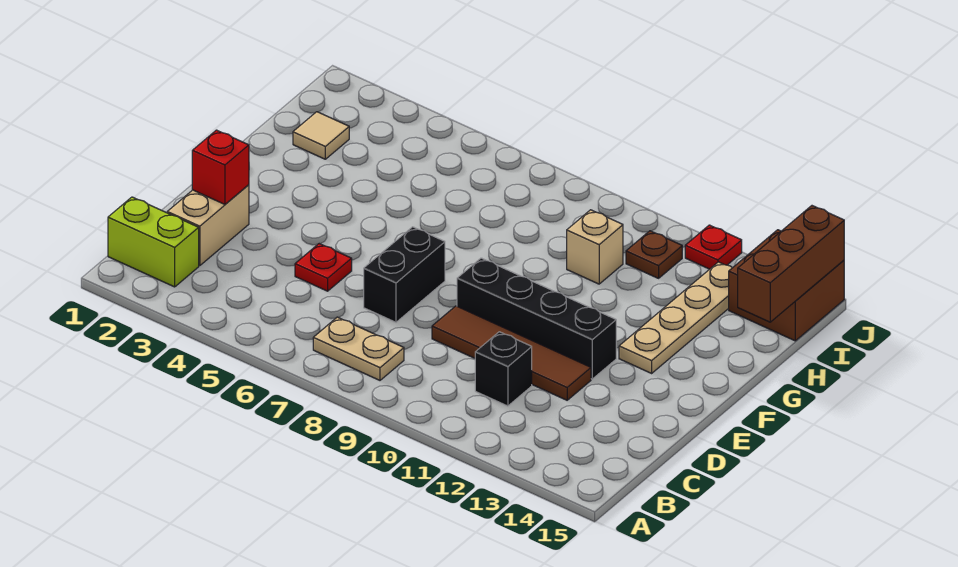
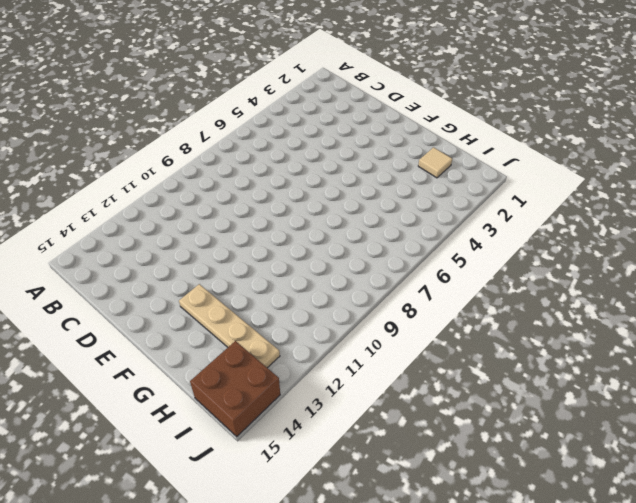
none -> lime brick B1:B2 level 1
none -> tan plate B7:B8 level 1
none -> tan brick C2:D2 level 1

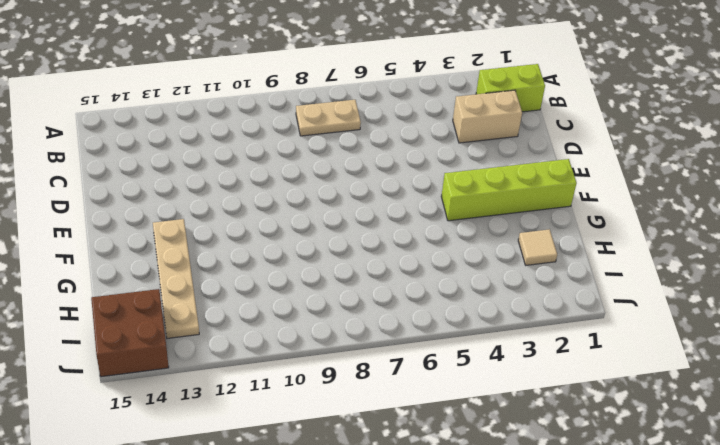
tan brick C2:C3 level 1 -> tan brick C2:D2 level 1
lime brick F1:F4 level 1 -> none
none -> black brick C11 level 1
none -> red plate D5 level 1
none -> black brick D7:E7 level 1

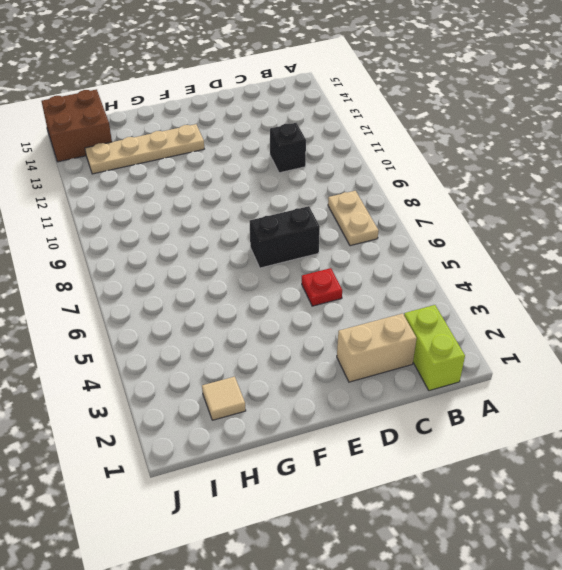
none -> brown tile D9:D12 level 1
none -> black brick E9:E12 level 1
none -> tan brick H10 level 1

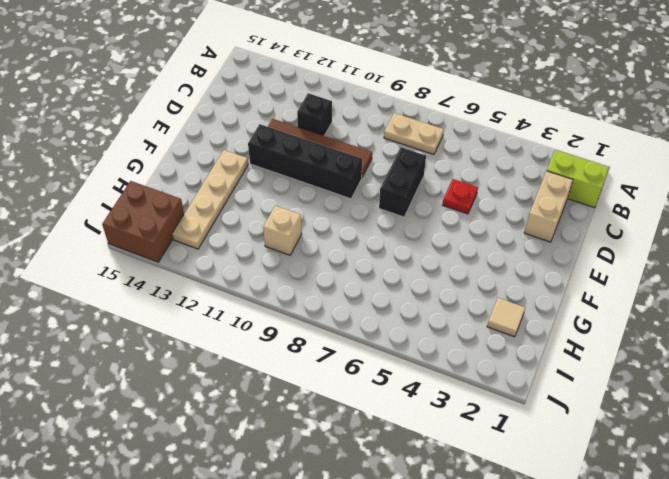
none -> brown plate I11 level 1
none -> red plate J12 level 1
none -> red brick D2 level 2

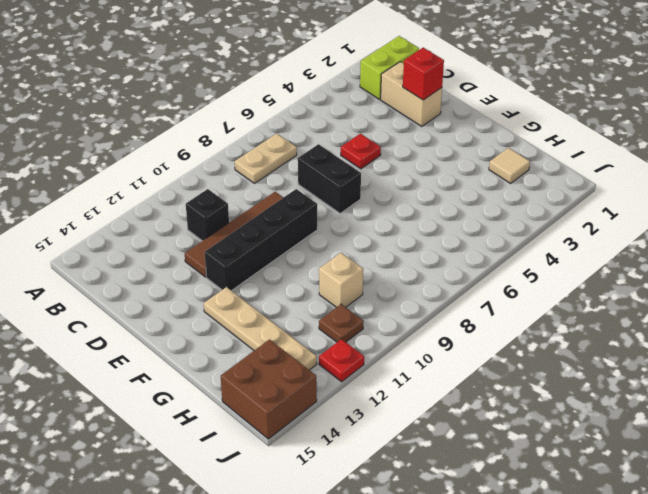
none -> brown brick H15:J15 level 2

